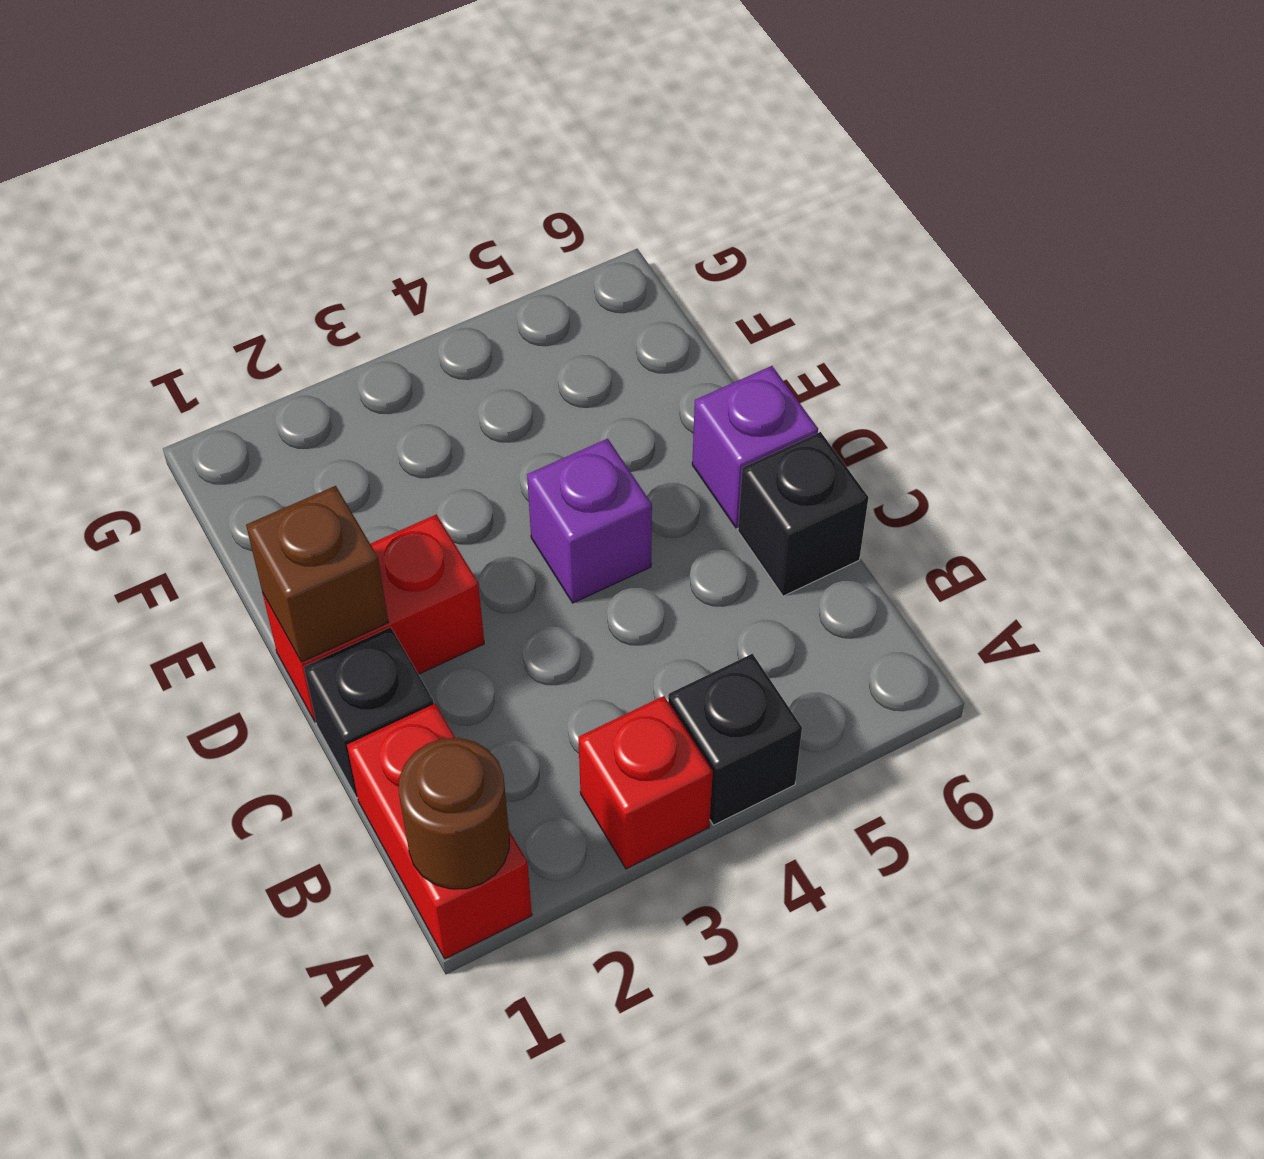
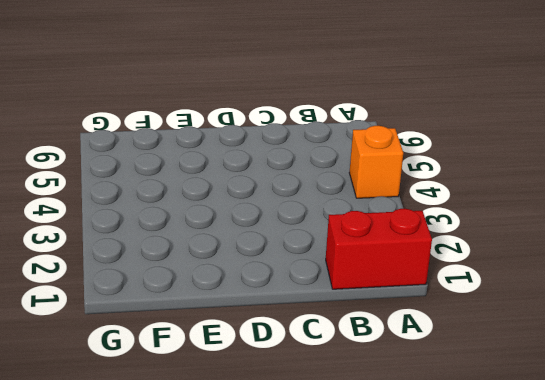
orange brick A4 level 1 -> black brick A4 level 1
none -> red brick A3 level 1
none -> black brick C1 level 1

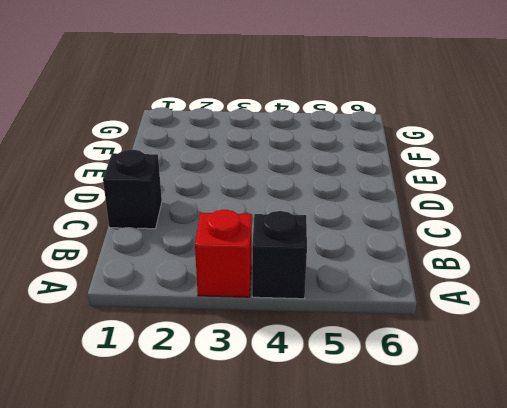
none -> red brick A1:B1 level 1
none -> black brick C6 level 1

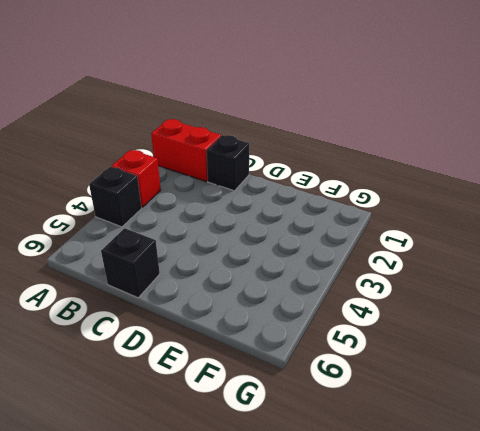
none -> red brick D1:D2 level 1
none -> purple brick D4 level 1

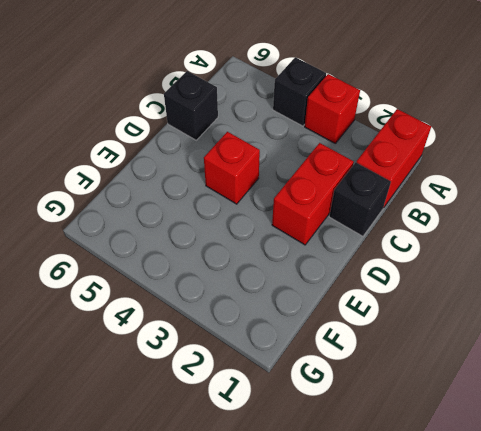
red brick C2:D2 level 1 -> red brick D1:D2 level 1
red brick D4 level 1 -> purple brick D4 level 1
none -> purple brick D6 level 1
none -> brown round brick A1 level 2

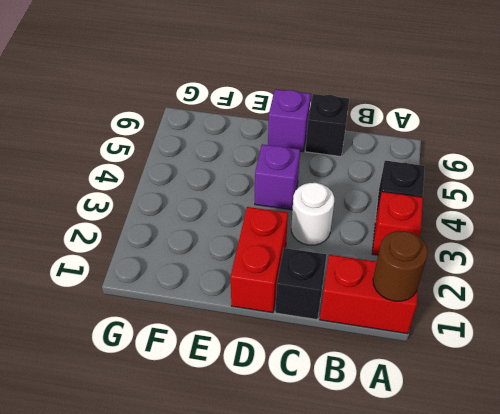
white round brick C3 level 1 -> none
none -> brown brick D1 level 2

